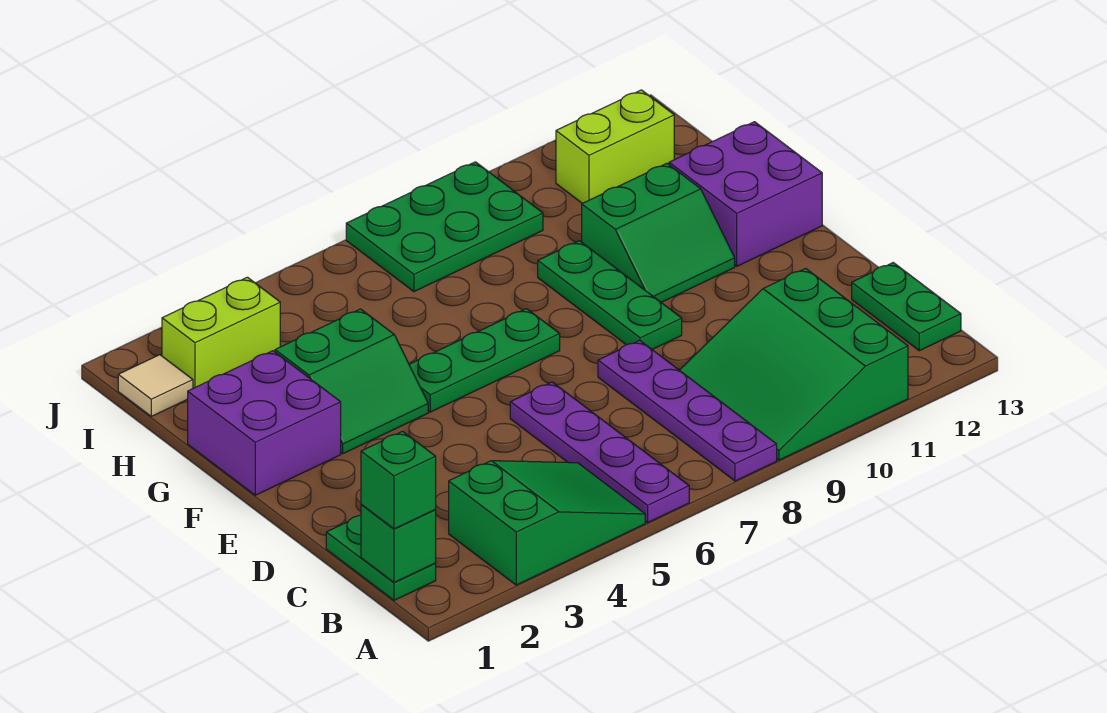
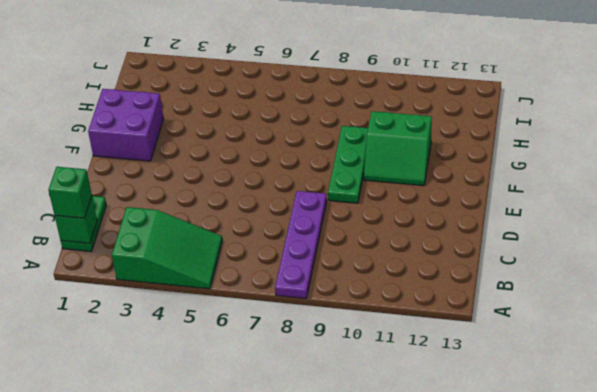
none -> purple plate A6:D6 level 1
none -> green slope A9:C11 level 1 top 11
none -> green plate B13:C13 level 1

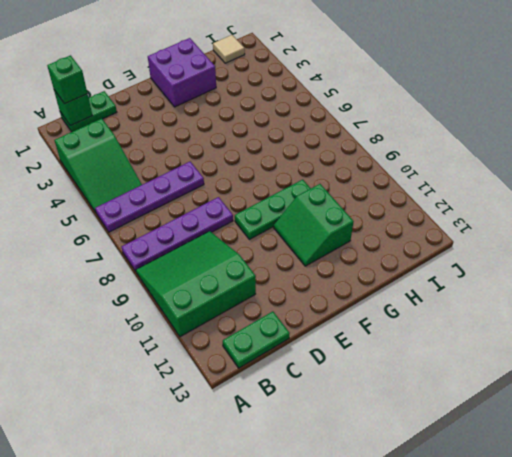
none -> green slope F3:G4 level 1 top G
none -> green plate F5:F7 level 1
none -> purple brick F12:G13 level 1

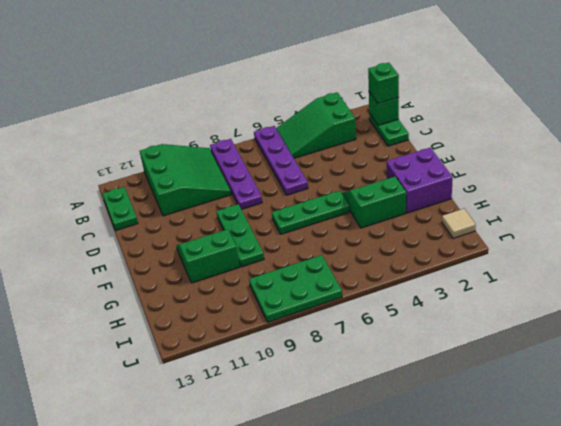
none -> purple brick F12:G13 level 1
none -> lime brick I2:I3 level 1
none -> lime brick I11:I12 level 1

